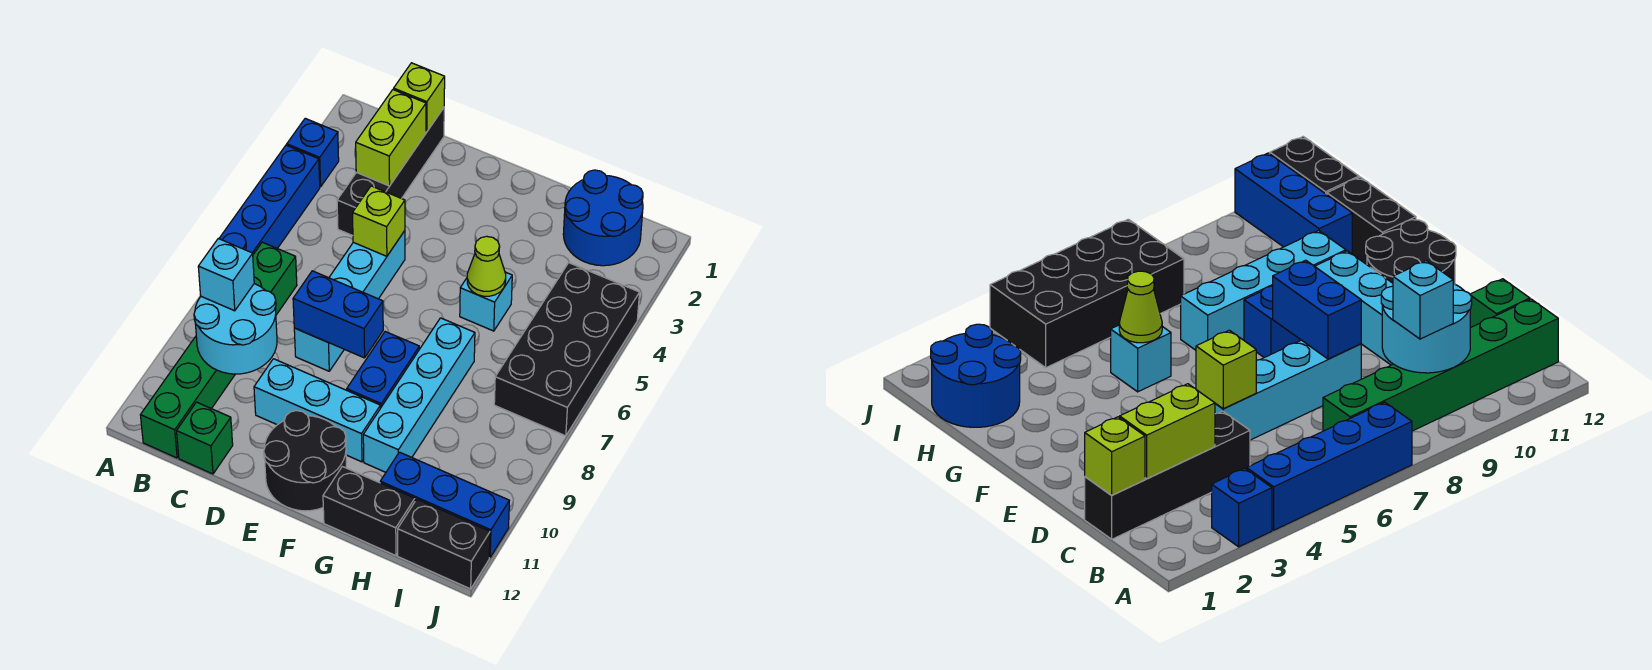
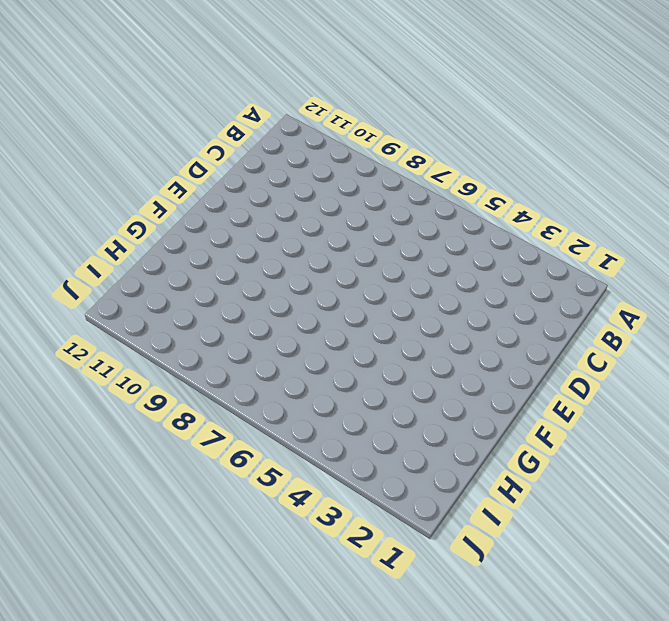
none -> blue brick A3 level 1
none -> blue brick A4:A7 level 1
none -> green brick B7:B12 level 1

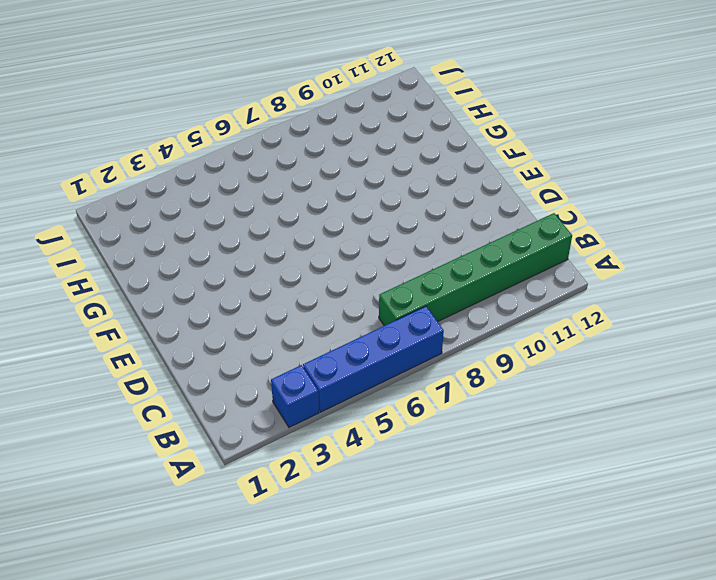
none -> black brick C1:C4 level 1
none -> green brick C12 level 1
none -> cyan brick D5:D8 level 1

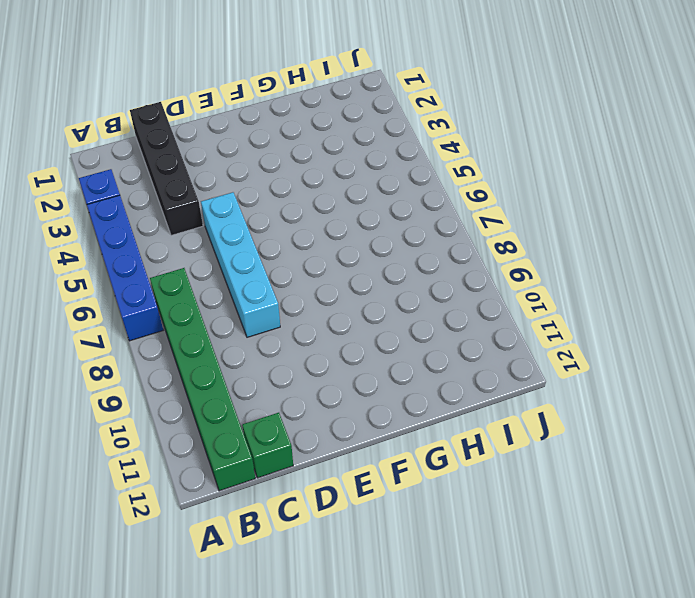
none -> cyan brick D10:F10 level 1
none -> black round brick E11:F12 level 1
none -> blue brick F8:F9 level 1

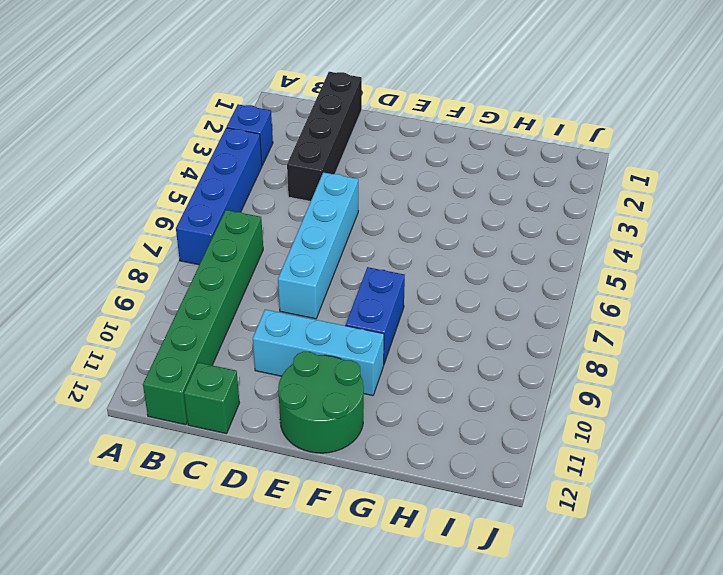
green round brick E11:F12 level 1 -> black round brick E11:F12 level 1
none -> cyan brick G5 level 1
none -> cyan brick G7:G10 level 1
none -> black brick G12:H12 level 1

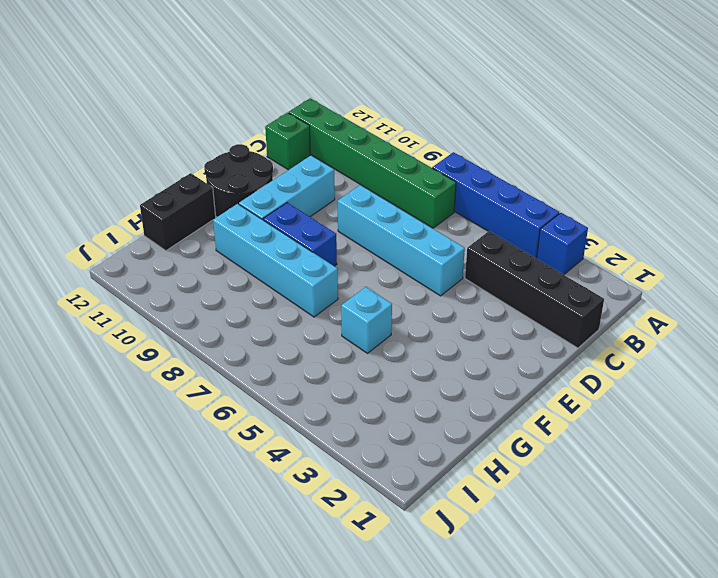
none -> blue round brick H1:I2 level 1
none -> blue brick H11:J11 level 1
none -> black brick I4:J7 level 1

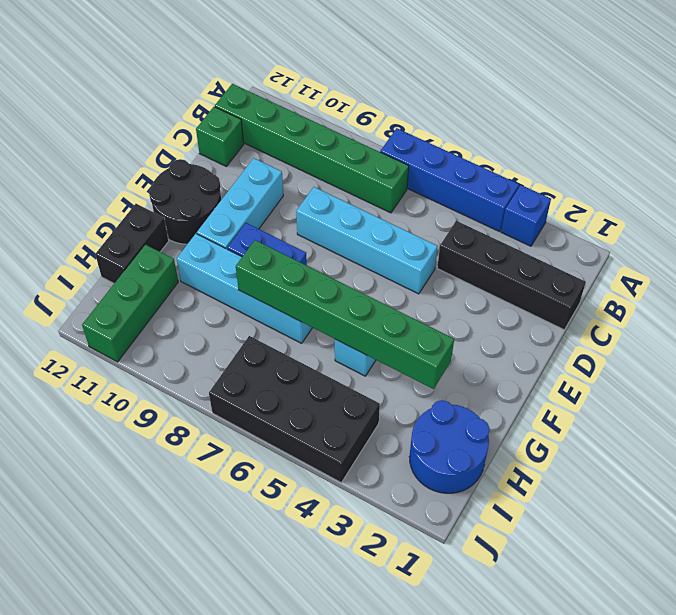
green brick G3:G8 level 2 -> lime cone G5 level 2
green brick H11:J11 level 1 -> blue brick H11:J11 level 1
none -> black brick I12:J12 level 1
none -> cyan round brick B9:C10 level 2
none -> lime brick C1 level 2

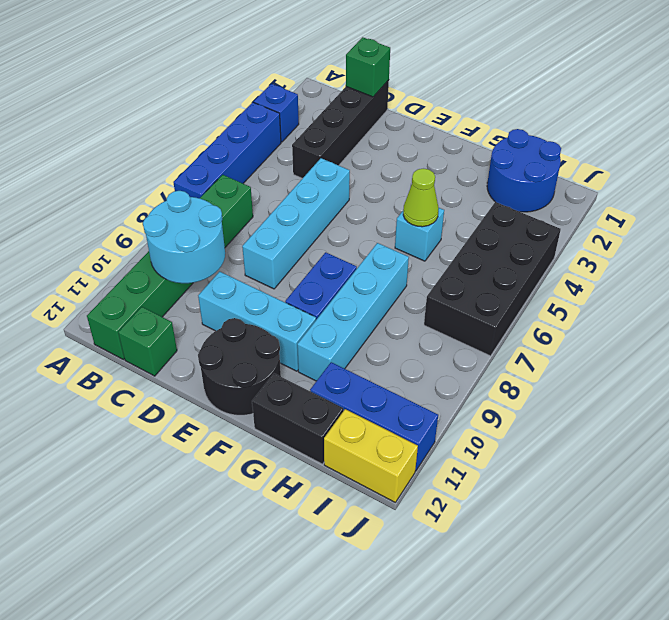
green brick C1 level 2 -> lime brick C1 level 2
yellow brick I12:J12 level 1 -> black brick I12:J12 level 1
none -> lime brick C2:C3 level 2
none -> lime brick D5 level 2
none -> blue brick D8:E8 level 2

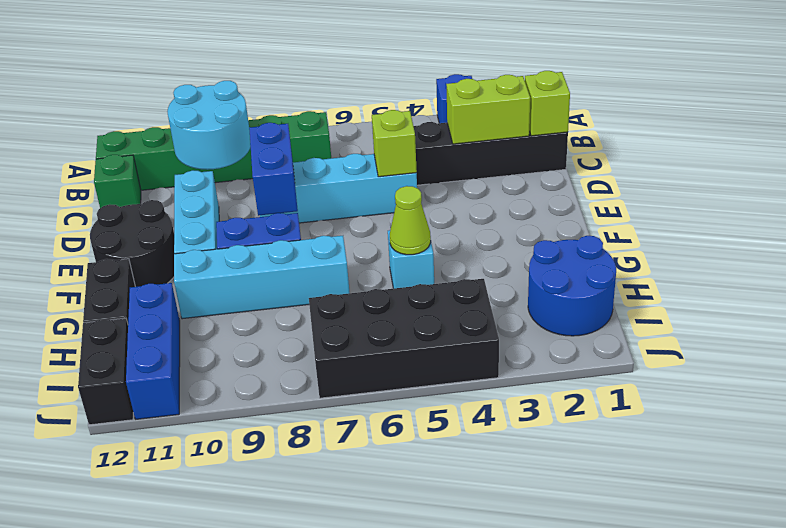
none -> blue brick A4:A7 level 1
none -> cyan brick B9 level 3

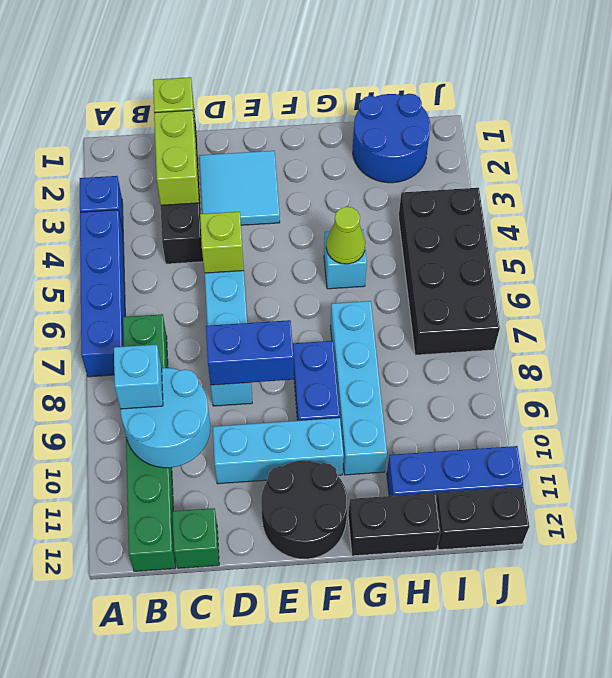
cyan tile D2:E3 level 1 -> none

